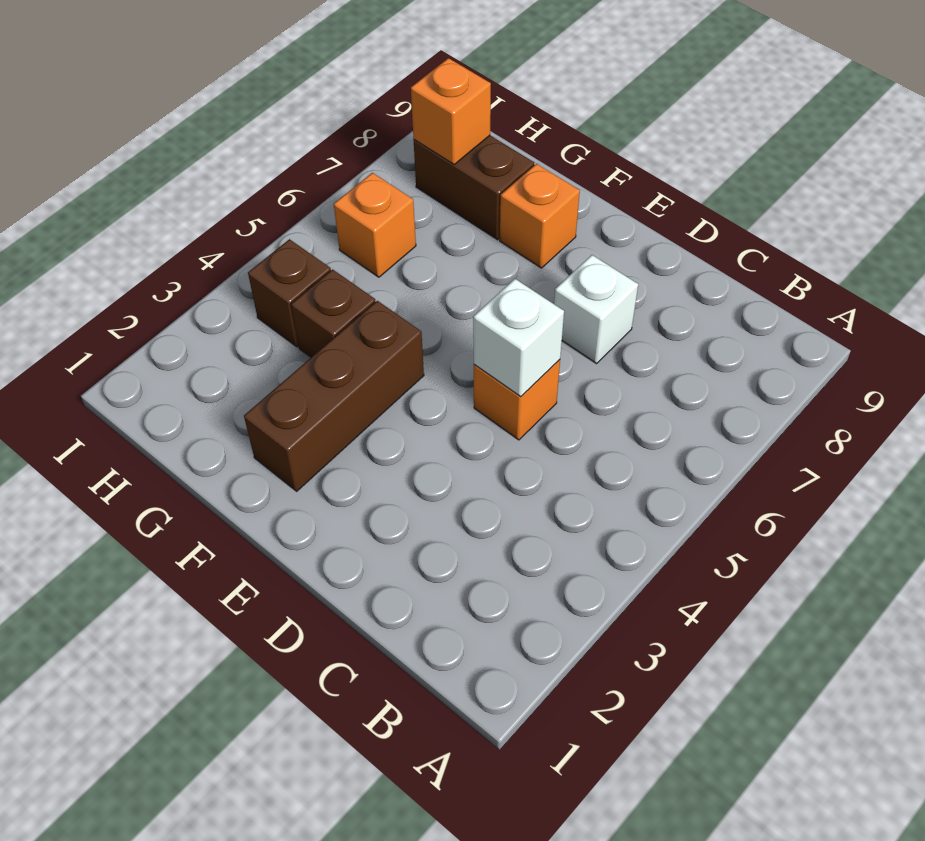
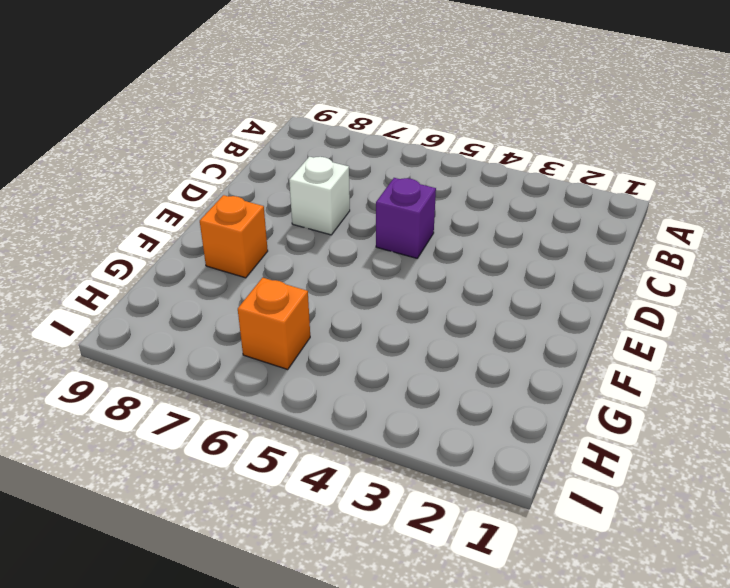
purple brick D5 level 1 -> orange brick D5 level 1
none -> brown brick F2:F4 level 1
none -> brown brick G4 level 1

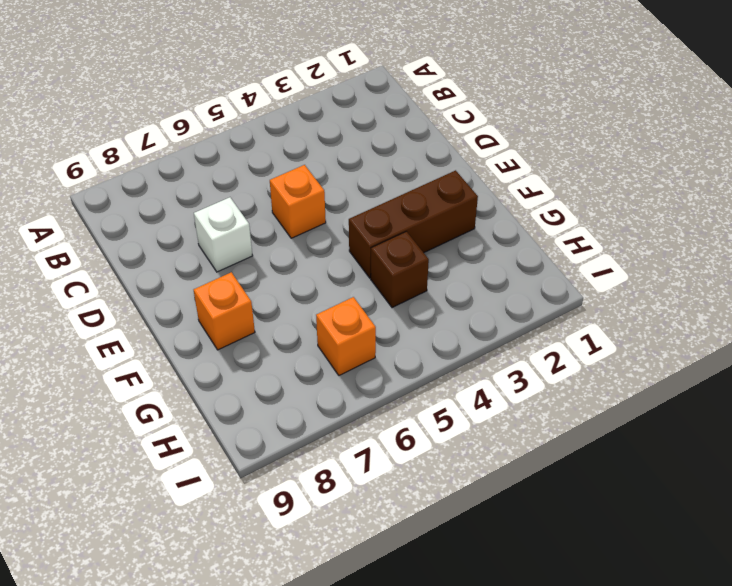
none -> brown brick G8:H8 level 1
none -> brown brick H4 level 1

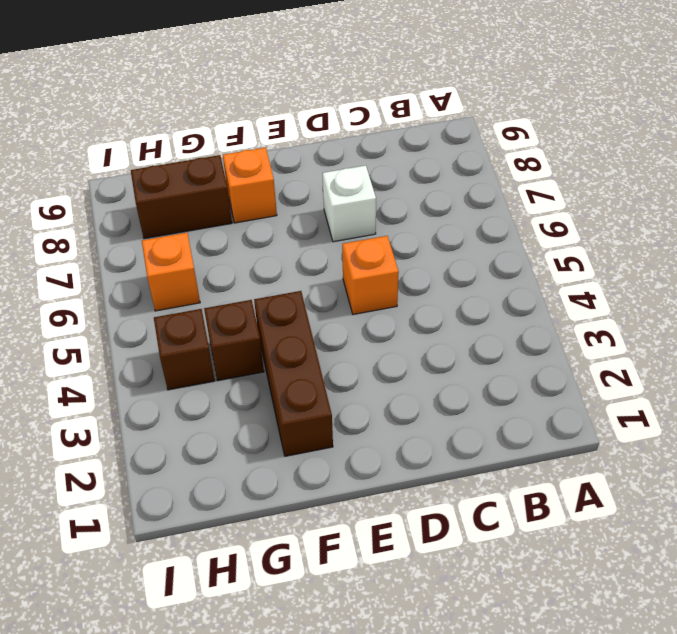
none -> white brick D5 level 2
none -> orange brick H8 level 2

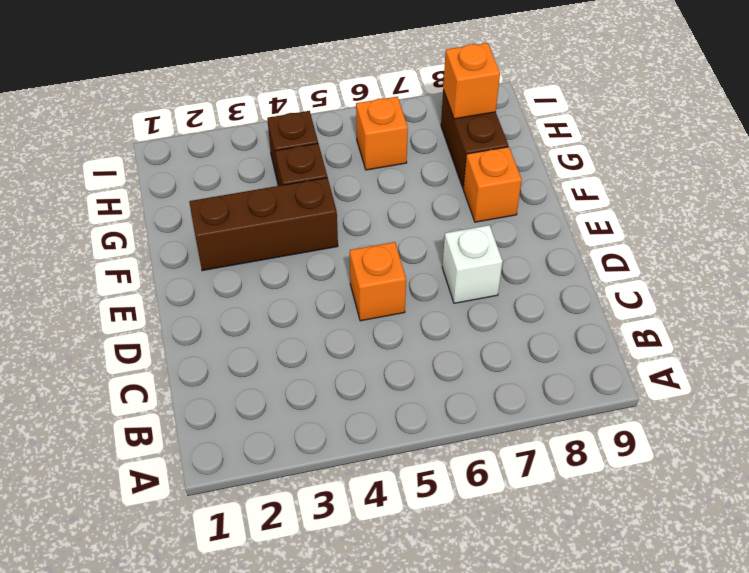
none -> white brick D5 level 2

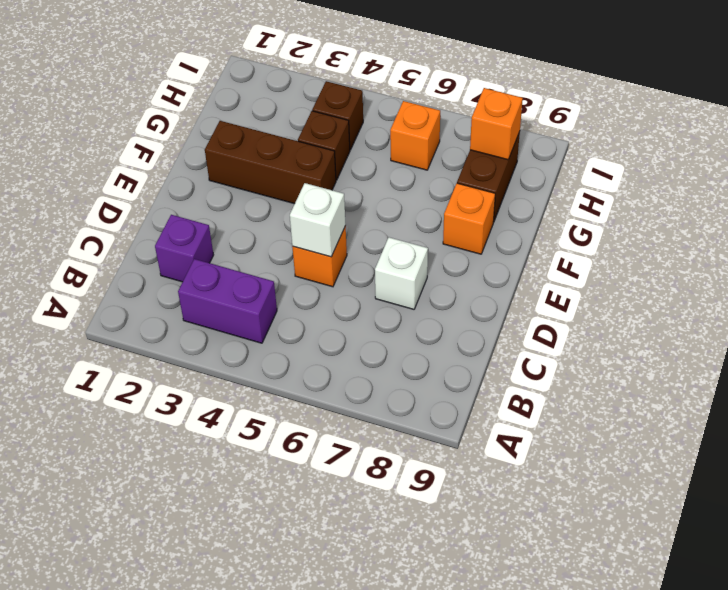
purple brick B3:B4 level 1 -> none
purple brick C2 level 1 -> none

